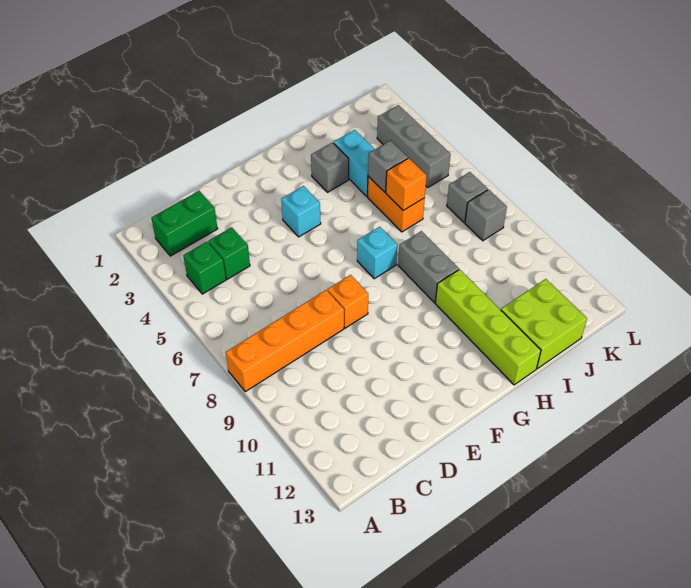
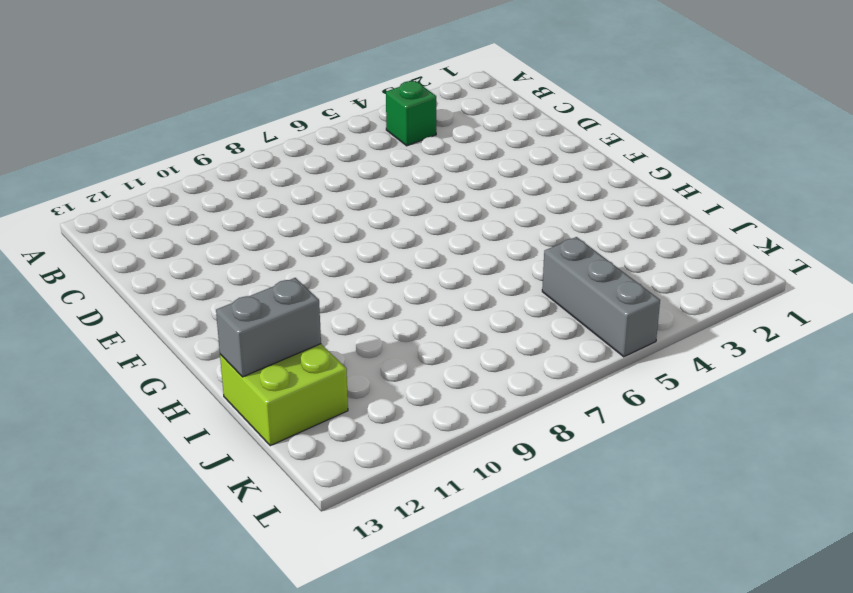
grey brick I12:I13 level 2 -> grey brick H8:H9 level 1
grey brick J5:L5 level 1 -> grey brick K3:K5 level 1
none -> orange brick A8:D8 level 1
none -> green brick B2:C2 level 1
none -> green brick C4 level 1

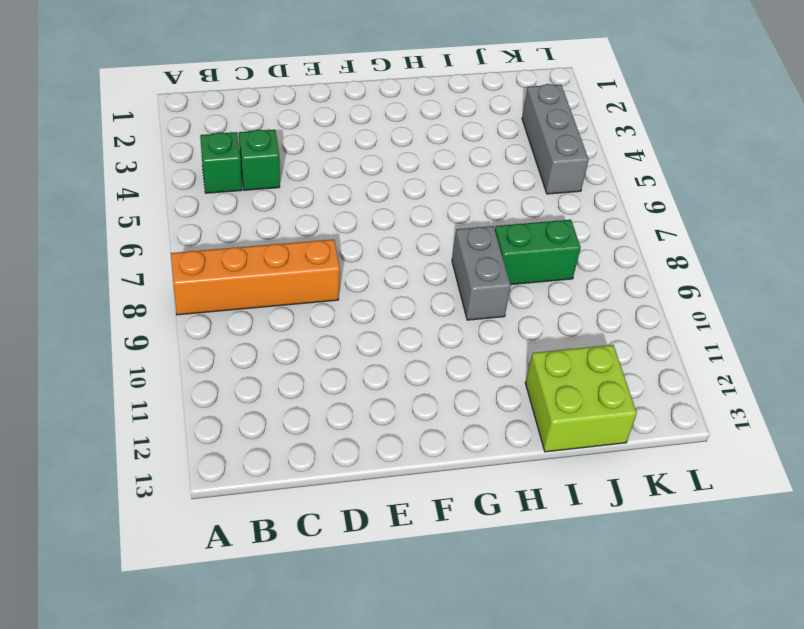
green brick I8:J8 level 1 -> green brick B2:C2 level 1
none -> orange brick E8 level 1
none -> cyan brick F4 level 1
none -> cyan brick G7 level 1

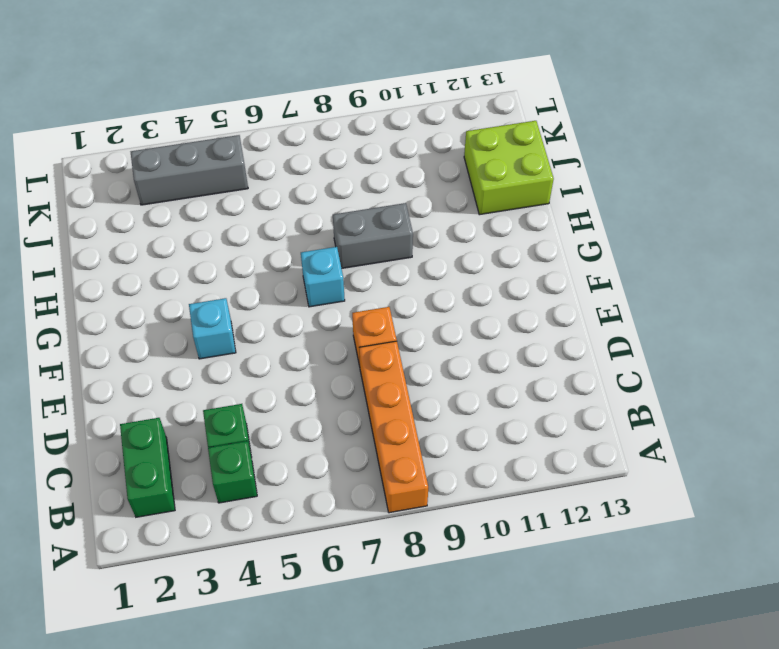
none -> grey brick H3 level 1
none -> lime brick H10:H13 level 1
none -> cyan brick I3:I4 level 1

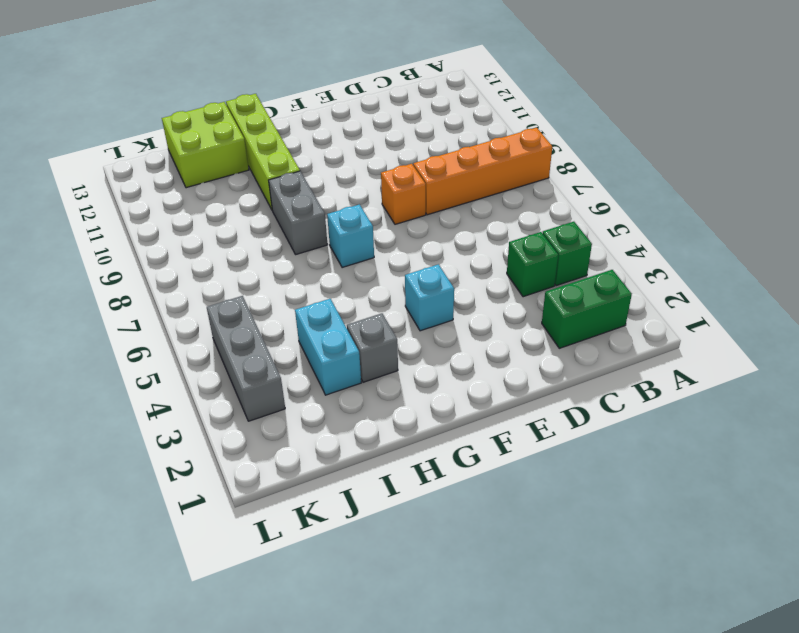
none -> orange brick I5:I6 level 1
none -> grey brick K7 level 1
none -> grey brick K8 level 1

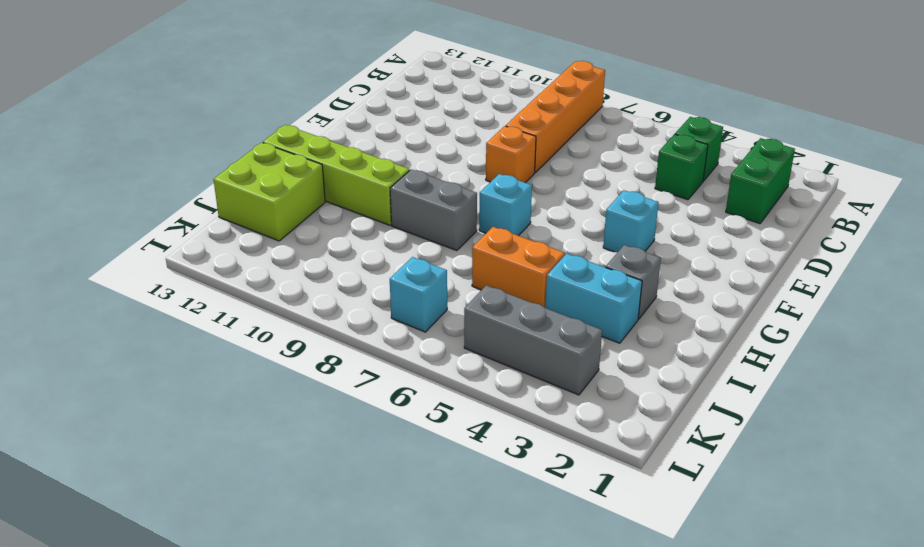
cyan brick K7 level 1 -> grey brick K7 level 1
none -> grey brick K8 level 1
none -> grey brick I5 level 2
none -> orange brick I6 level 2

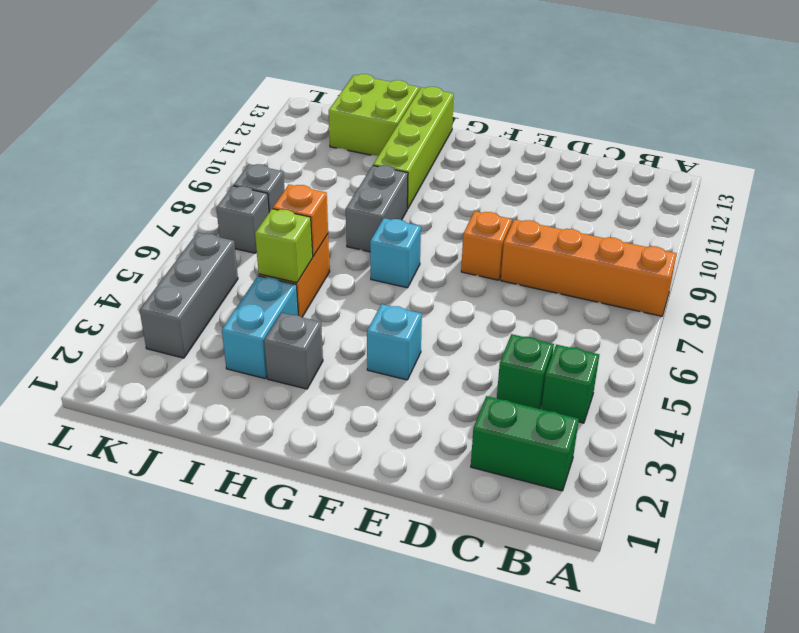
lime brick I5 level 2 -> grey brick I5 level 2

